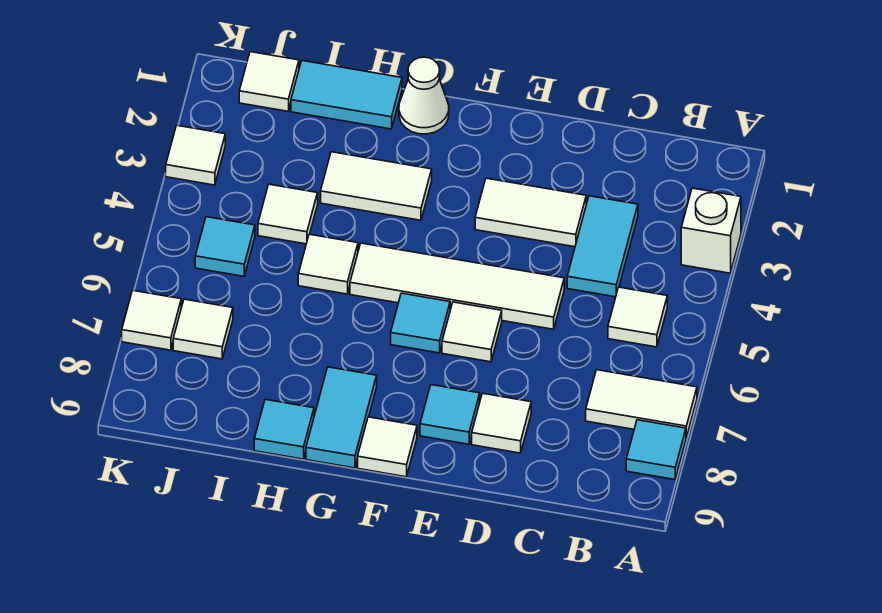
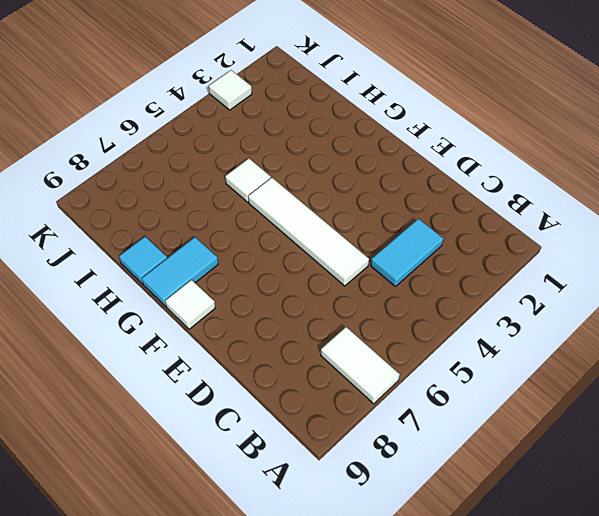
none -> white brick A3 level 1
none -> cyan tile A8 level 1
none -> white tile B5 level 1

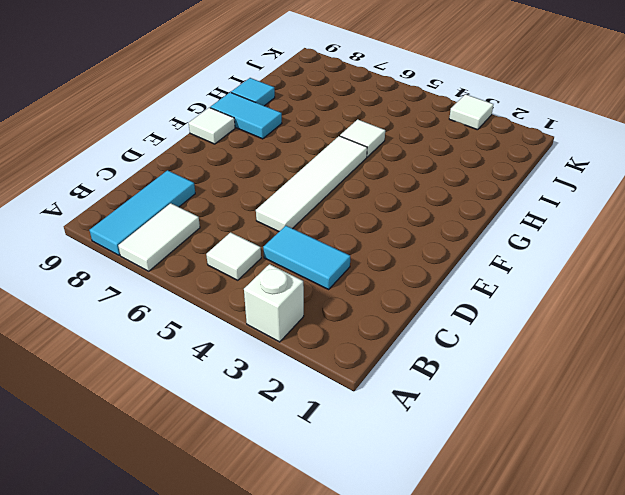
cyan tile A8:C8 level 1 -> cyan tile A8 level 1
none -> white tile D3:E3 level 1
none -> white tile D8 level 1
none -> white tile E6 level 1

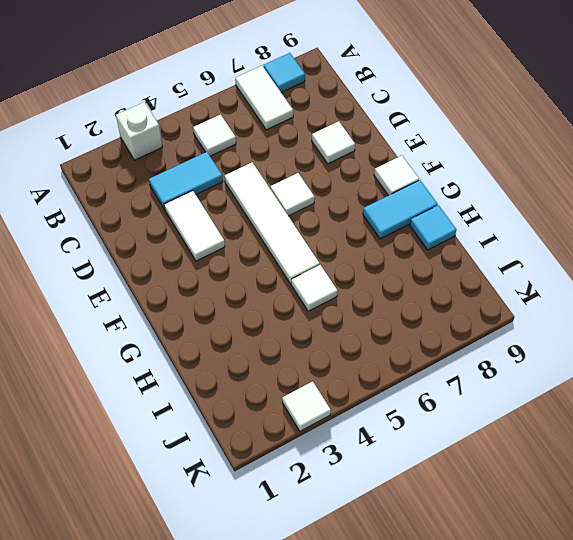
none -> cyan tile E8 level 1
none -> cyan tile F6 level 1
none -> white cone G1 level 1

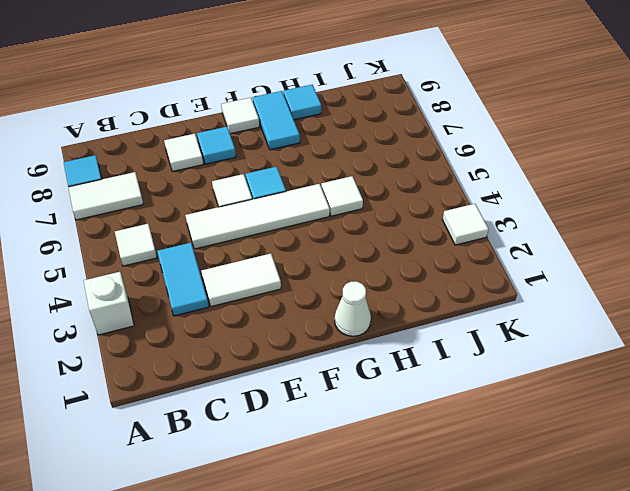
none -> white tile G3:H3 level 1
none -> cyan tile H1:I1 level 1
none -> white tile I4 level 1

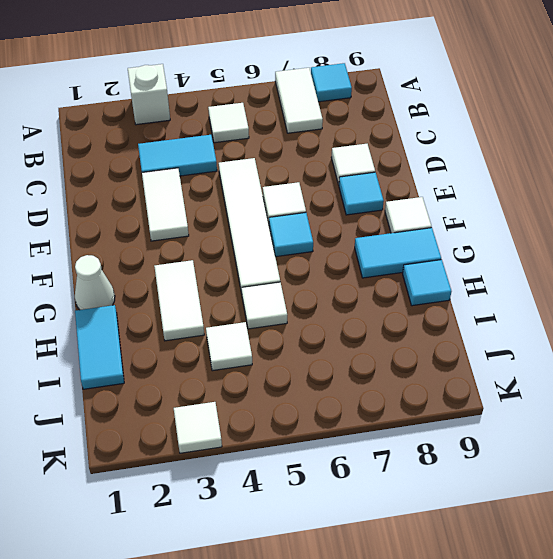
none -> white tile J1 level 1
none -> cyan tile J5 level 1
none -> white tile J7 level 1

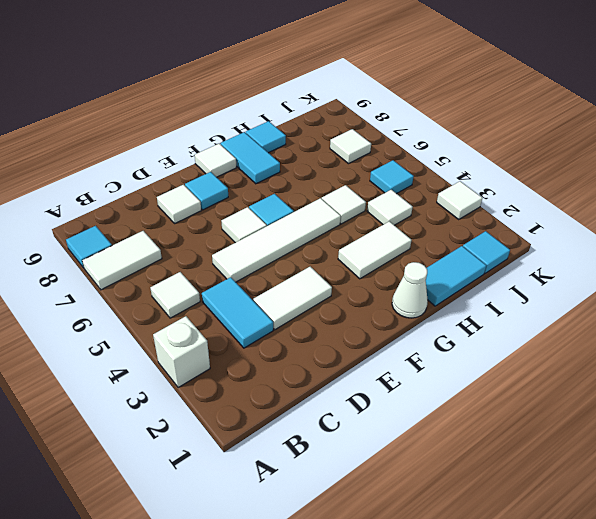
cyan tile J1 level 1 -> white tile J1 level 1
none -> white tile K7 level 1

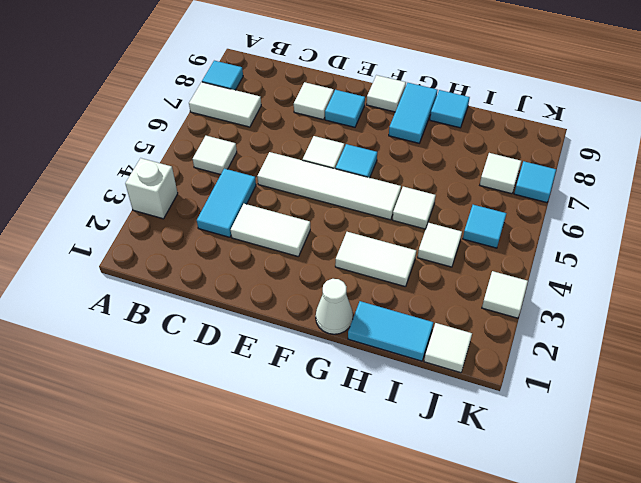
cyan tile K7 level 1 -> white tile K7 level 1

